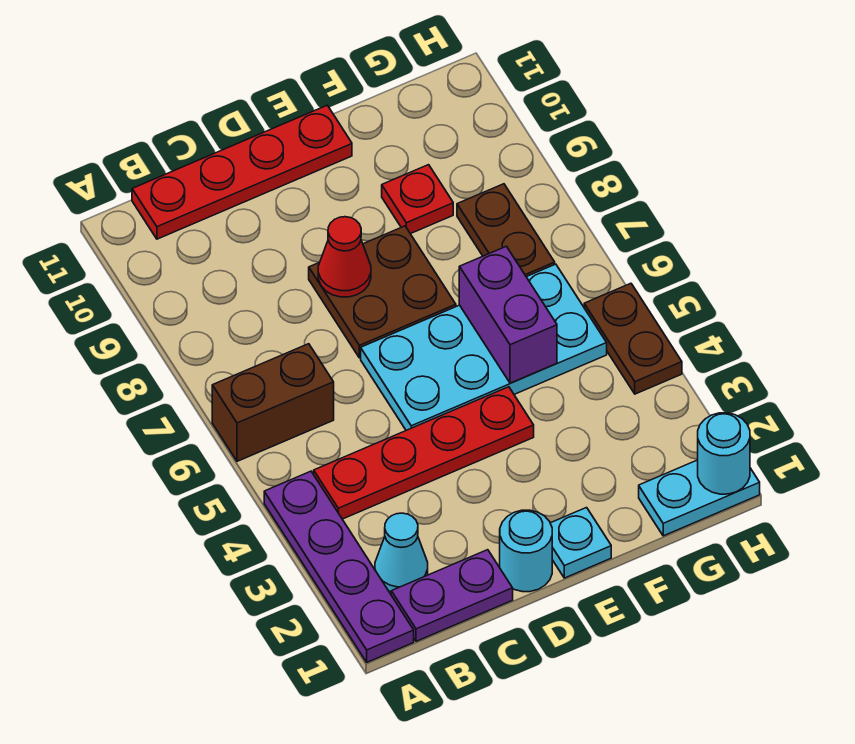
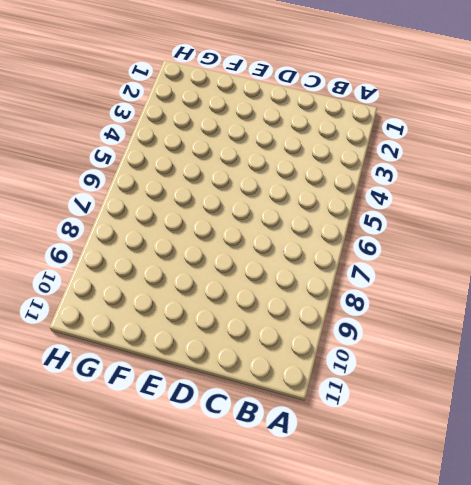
none -> purple plate A1:A4 level 1
none -> brown brick A6:B6 level 1
none -> purple plate B1:C1 level 1

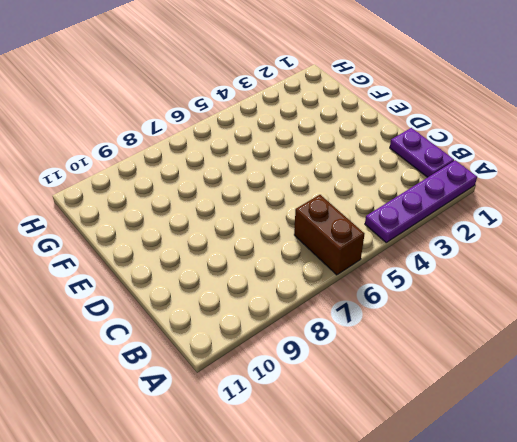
none -> cyan cone B2 level 1
none -> red plate B4:E4 level 1
none -> red plate B11:E11 level 1

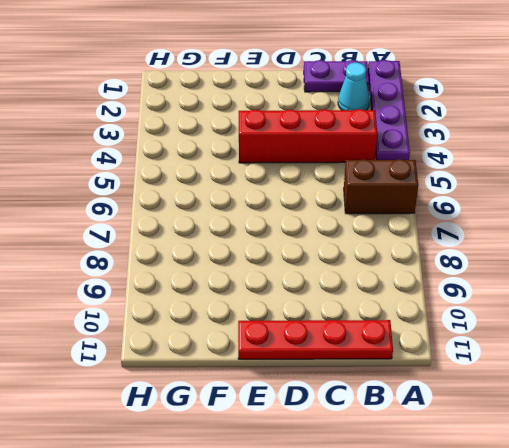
red brick B4:E4 level 1 -> red plate B4:E4 level 1
none -> cyan round brick D1 level 1
none -> cyan plate D5:G6 level 1
none -> brown plate D7:E8 level 1

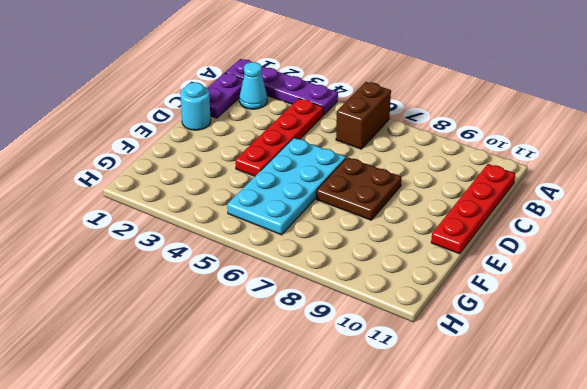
none -> cyan plate E1 level 1
none -> red plate F9 level 1
none -> cyan plate G1:H1 level 1

